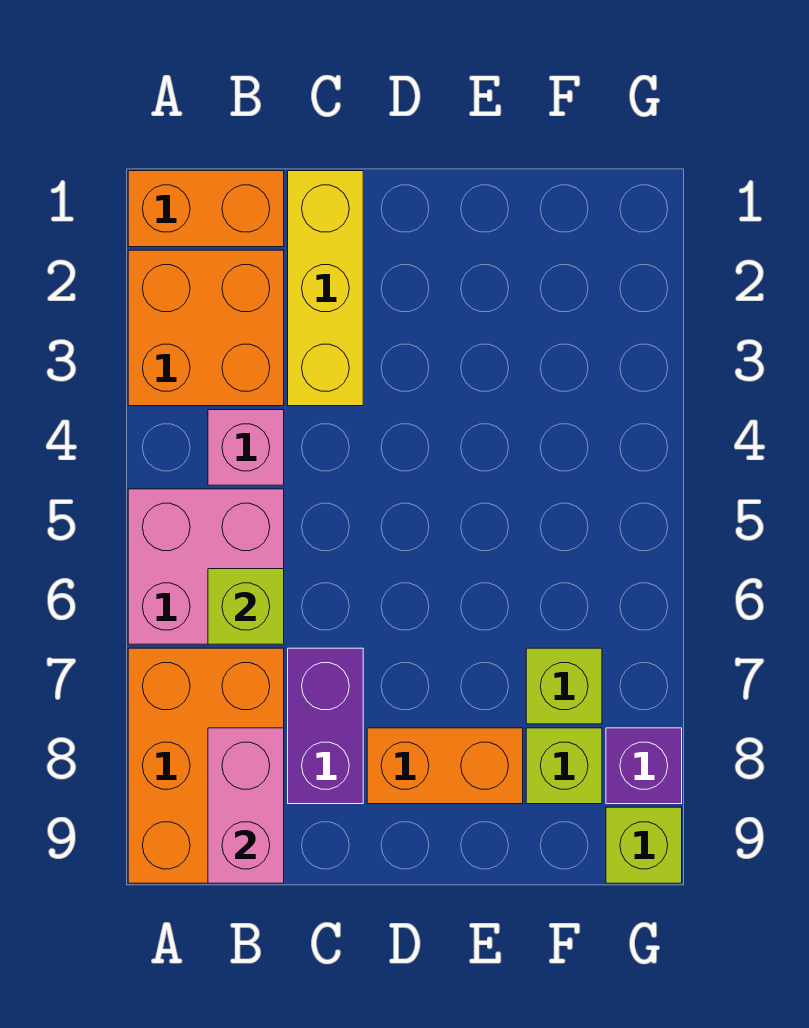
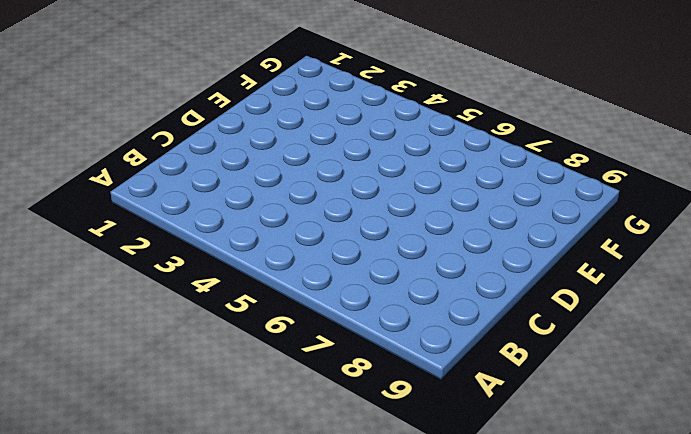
none -> orange brick A1:B1 level 1
none -> orange brick A2:B3 level 1
none -> pink brick A5:B6 level 1

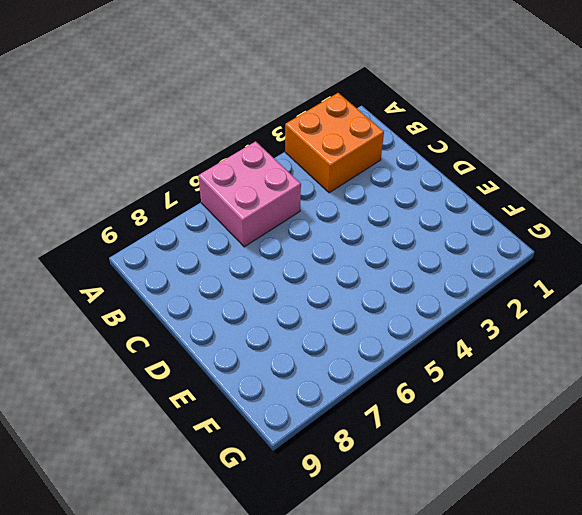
none -> orange brick A1:B1 level 1
none -> orange brick A7:B9 level 1
none -> pink brick B4 level 1

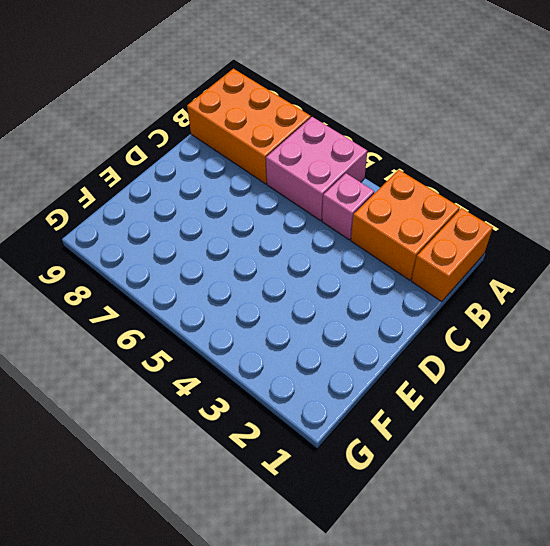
none -> yellow brick C1:C3 level 1
none -> purple brick C7:C8 level 1
none -> orange brick D8:E8 level 1

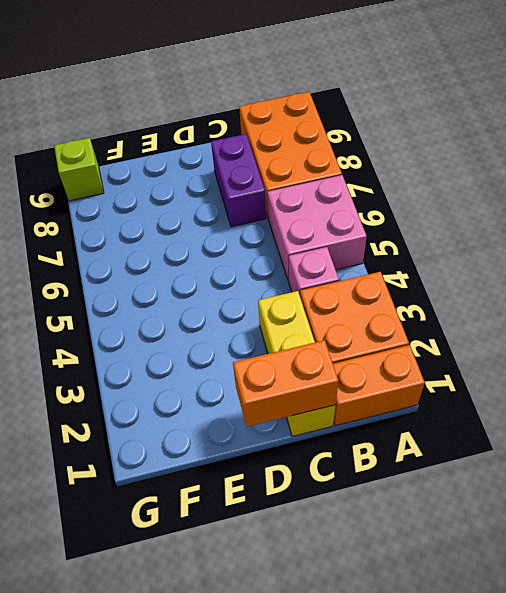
orange brick C1:D1 level 2 -> orange brick D8:E8 level 1
none -> lime brick F7 level 1
none -> lime brick F8 level 1
none -> purple brick G8 level 1

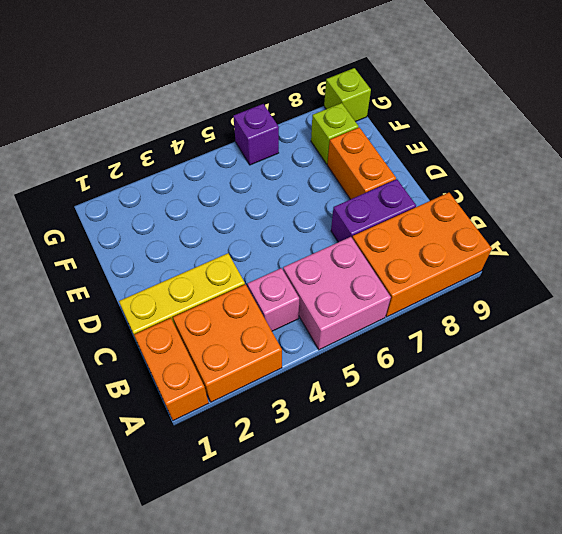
purple brick G6 level 1 -> purple brick G8 level 1
none -> lime brick F7 level 1
none -> lime brick B6 level 2
none -> pink brick B8:B9 level 2

